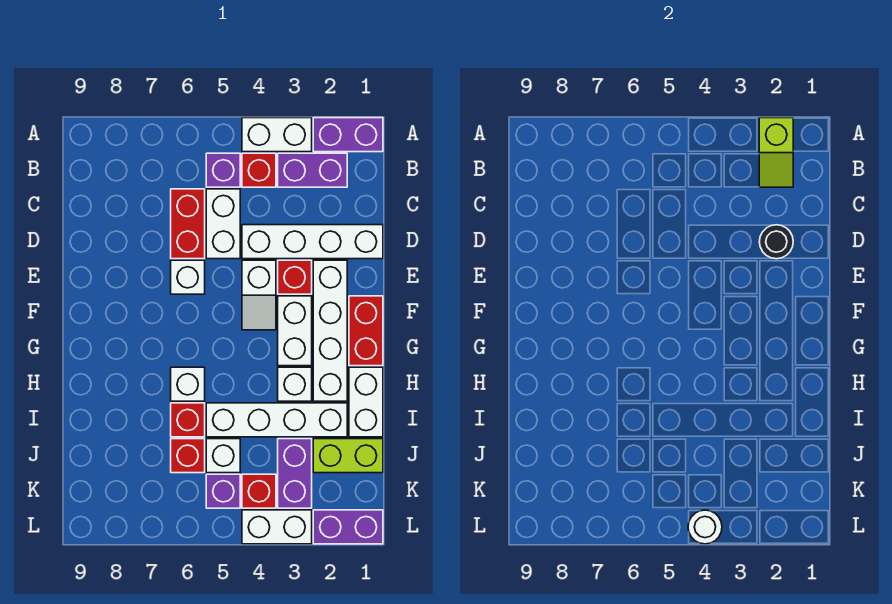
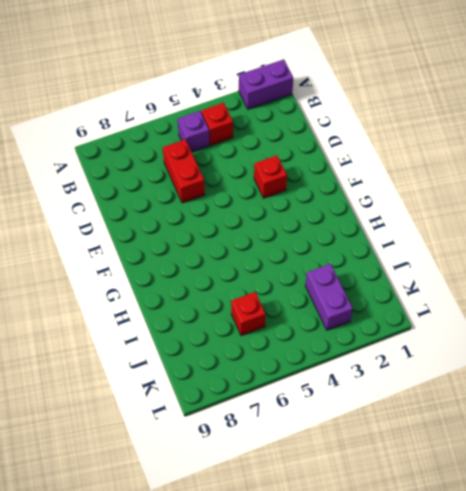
none -> white brick A3:A4 level 1
none -> purple brick B2:B3 level 1
none -> white brick C5:D5 level 1
none -> white brick D1:D4 level 1

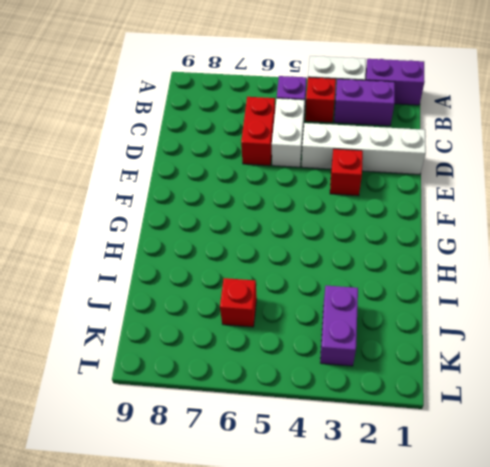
none -> white brick E2:H2 level 1
none -> white slope E4:F4 level 1 top E
none -> white brick E6 level 1
none -> red brick F1:G1 level 1

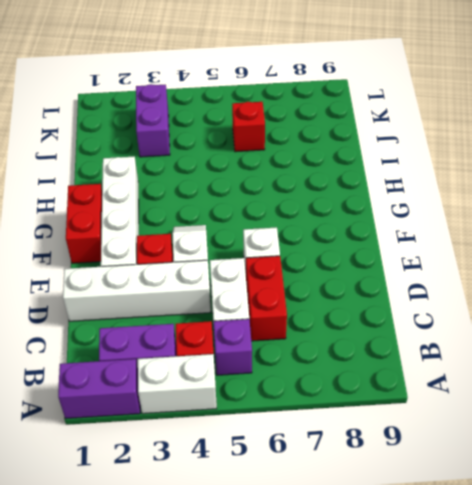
none -> white brick F3:G3 level 1
none -> white brick H1:I1 level 1
none -> white brick H3 level 1
none -> white brick H6 level 1

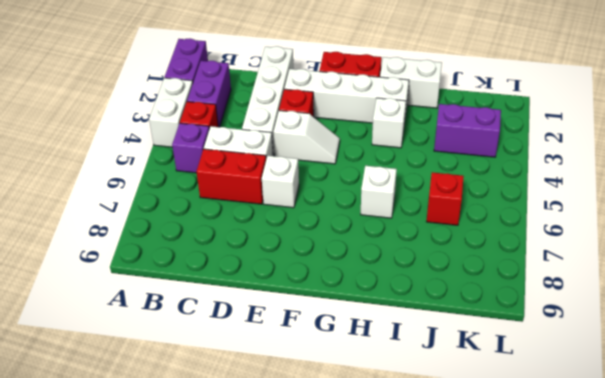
none -> white brick F3:G3 level 1
none -> white brick I2:I5 level 1
none -> red brick I6 level 1
none -> lime brick J1:J2 level 1

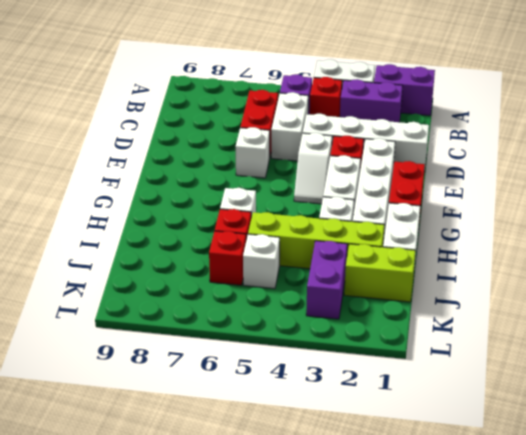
lime brick I2:I5 level 1 -> white brick I2:I5 level 1
none -> red brick K4 level 1
none -> purple brick K5 level 1
none -> purple brick L1:L2 level 1
none -> white brick L3:L4 level 1

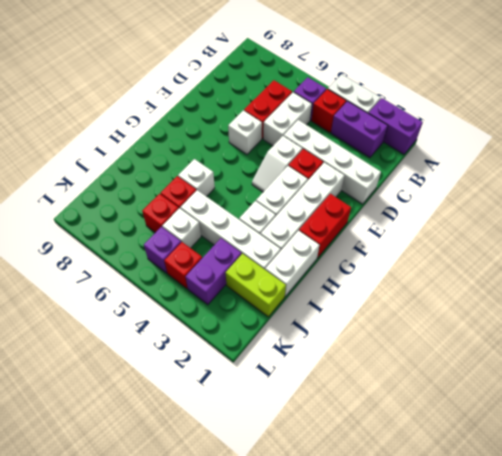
none -> purple brick L1:L2 level 1
none -> white brick L3:L4 level 1
none -> lime slope A2:B2 level 2 top A
none -> black round brick D2 level 2

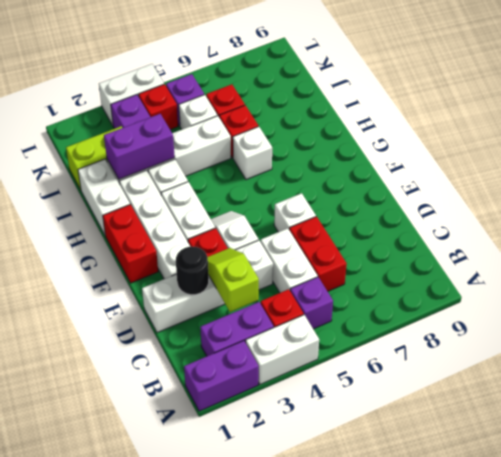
lime slope C3:D3 level 2 top C -> lime slope A2:B2 level 2 top A
purple brick I2:I3 level 2 -> purple brick L1:L2 level 1
none -> white round brick L4 level 2

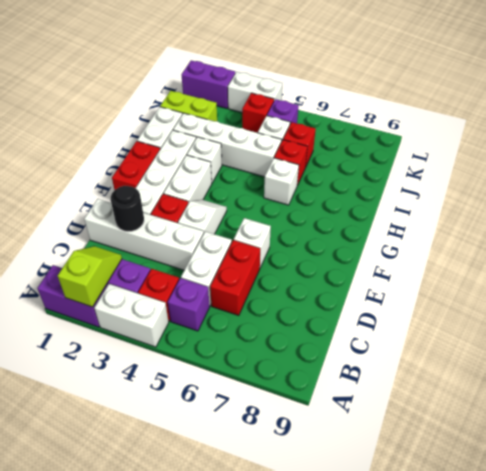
none -> purple brick J3:K3 level 1
none -> white round brick L4 level 2

